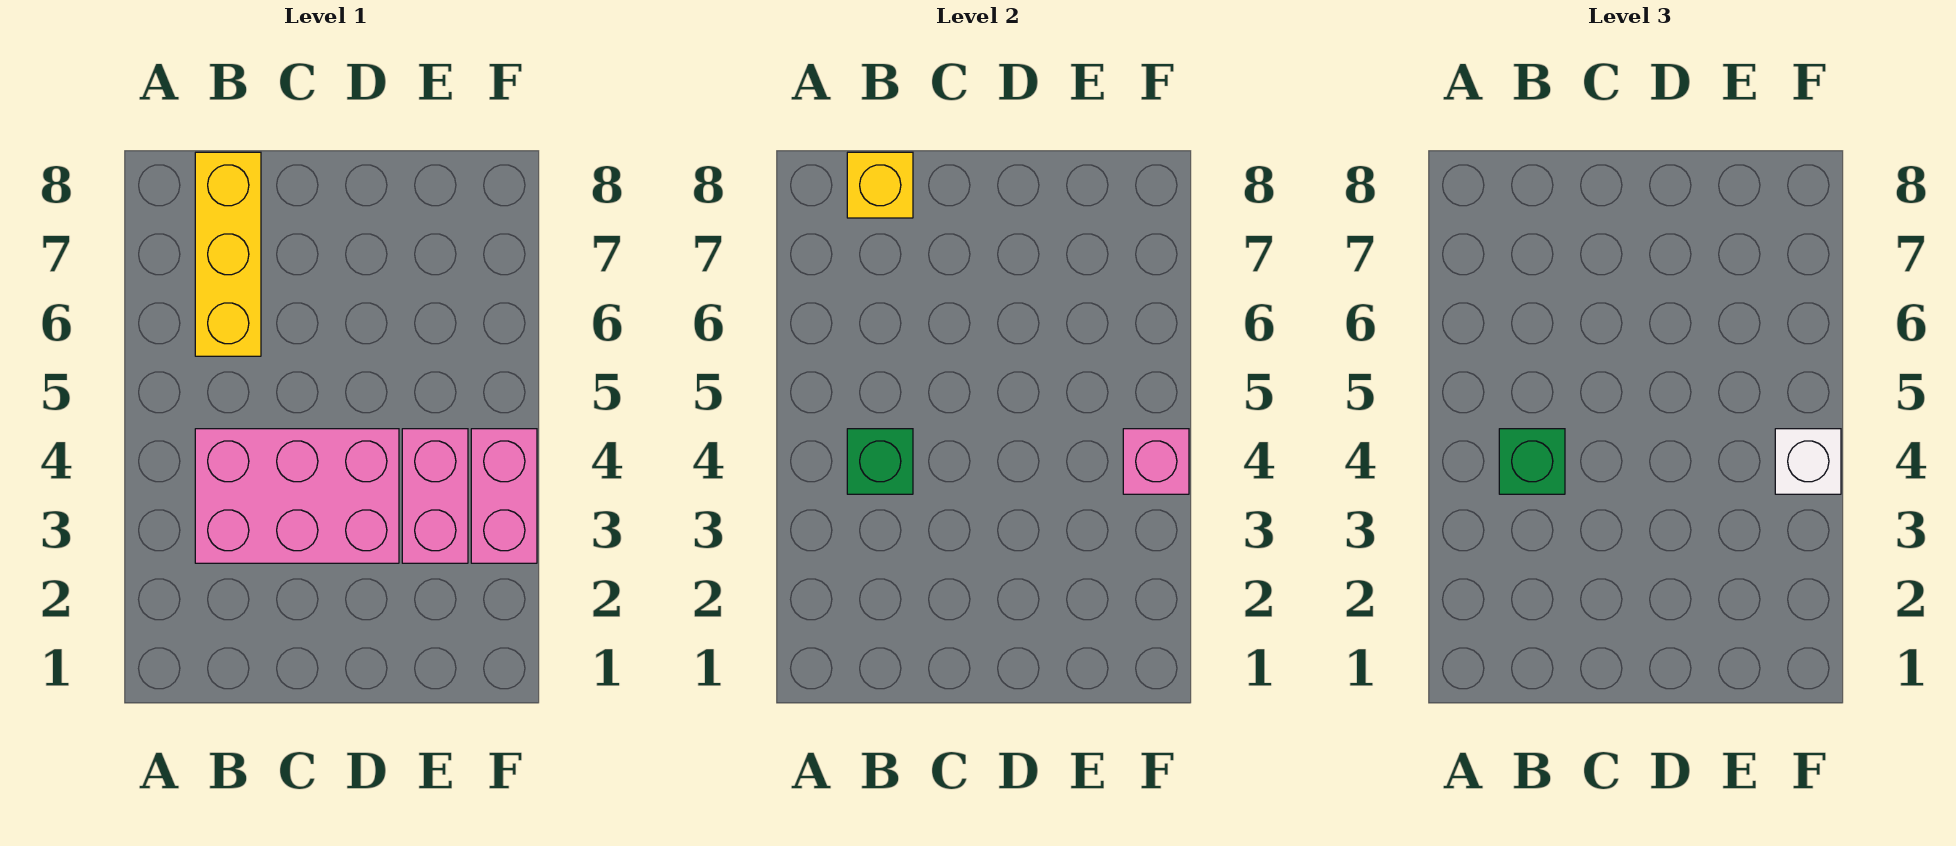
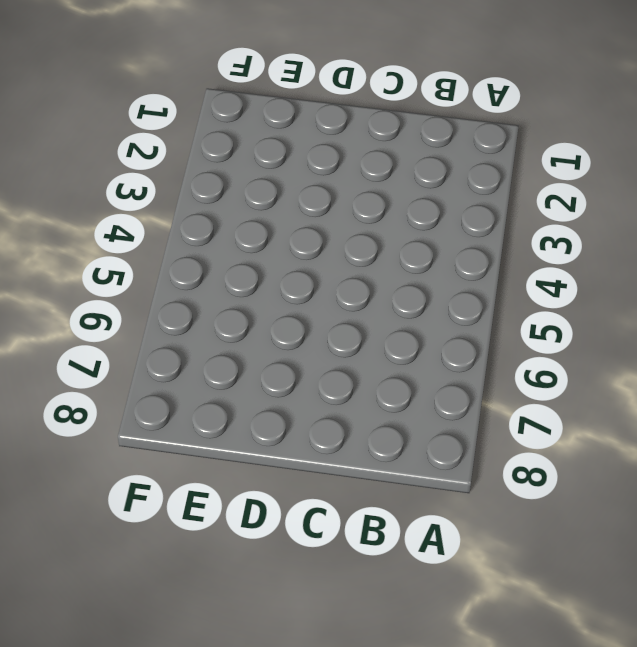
none -> pink brick B3:D4 level 1
none -> yellow brick B6:B8 level 1

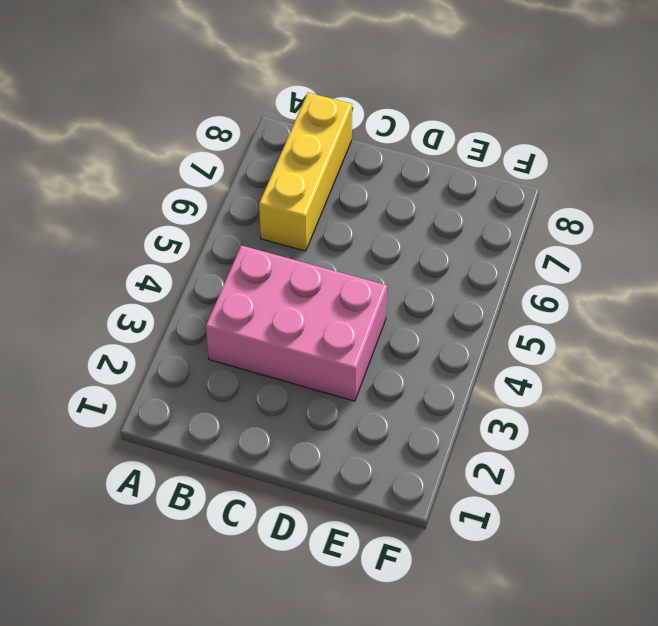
none -> pink brick E3:E4 level 1
none -> pink brick F3:F4 level 1

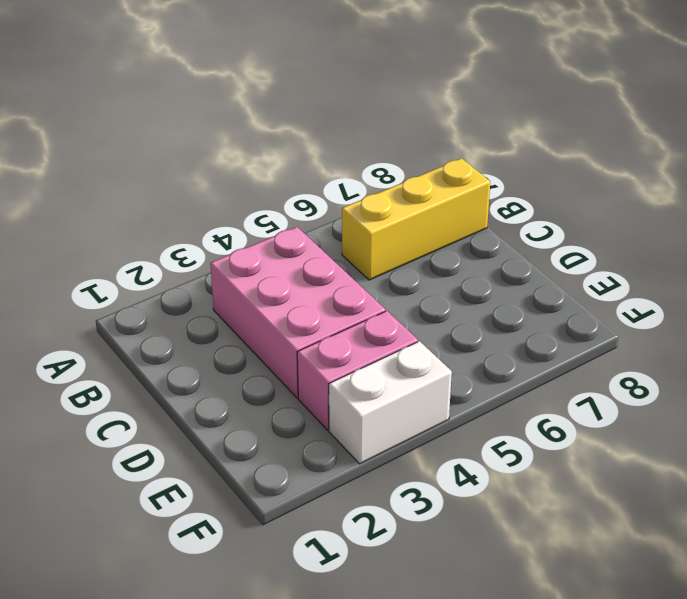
white brick F3:F4 level 1 -> pink brick F3:F4 level 1
none -> green brick B4 level 2
none -> yellow brick B8 level 2

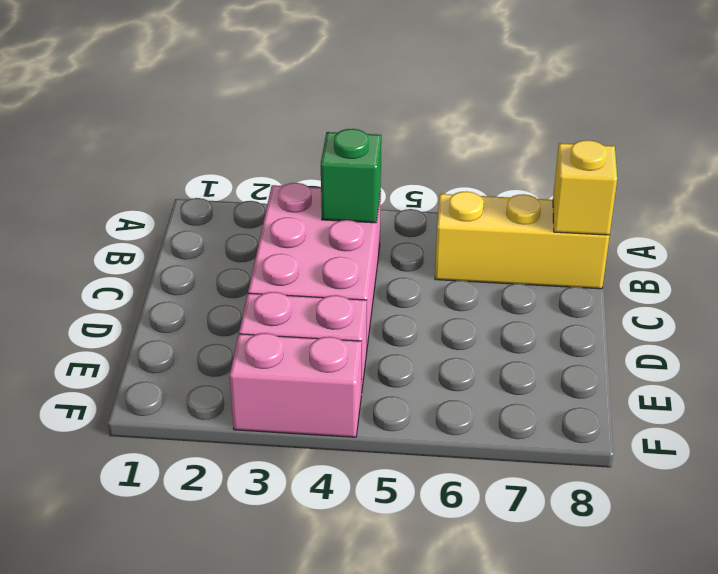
none -> pink brick F4 level 2
none -> green brick B4 level 3

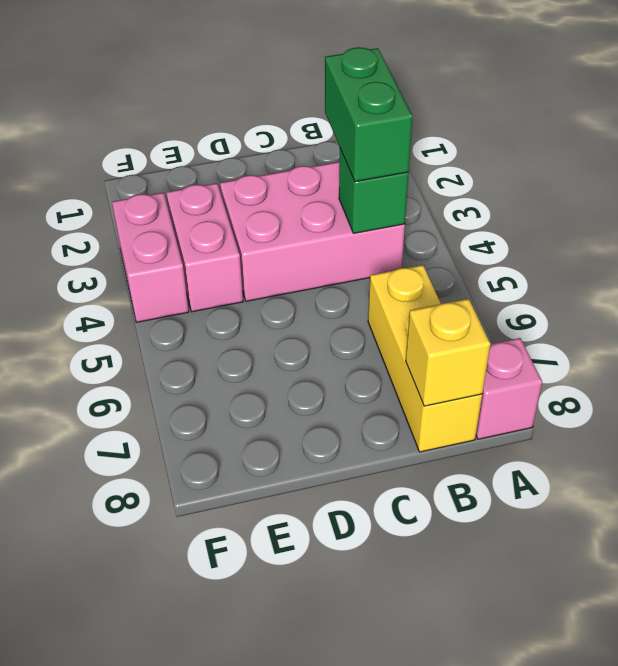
pink brick A8 level 1 -> pink brick F4 level 2
green brick B3:B4 level 3 -> green brick B4 level 3
none -> white brick F4 level 3

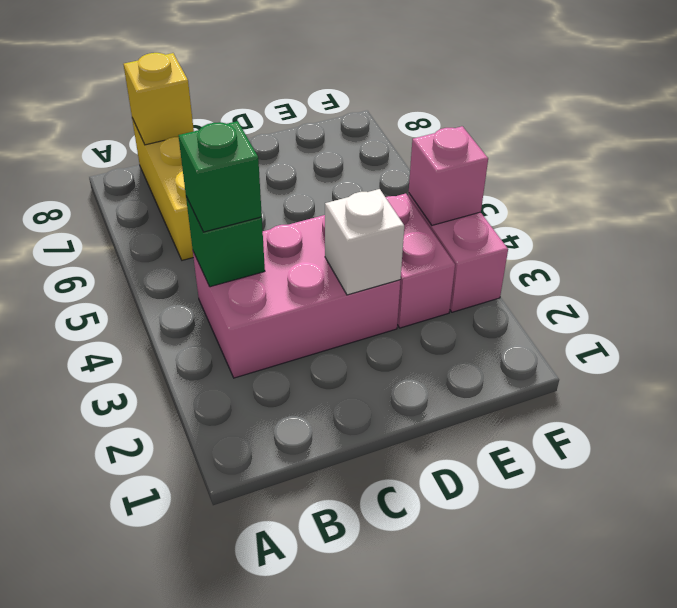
white brick D3 level 2 -> white brick F4 level 3

